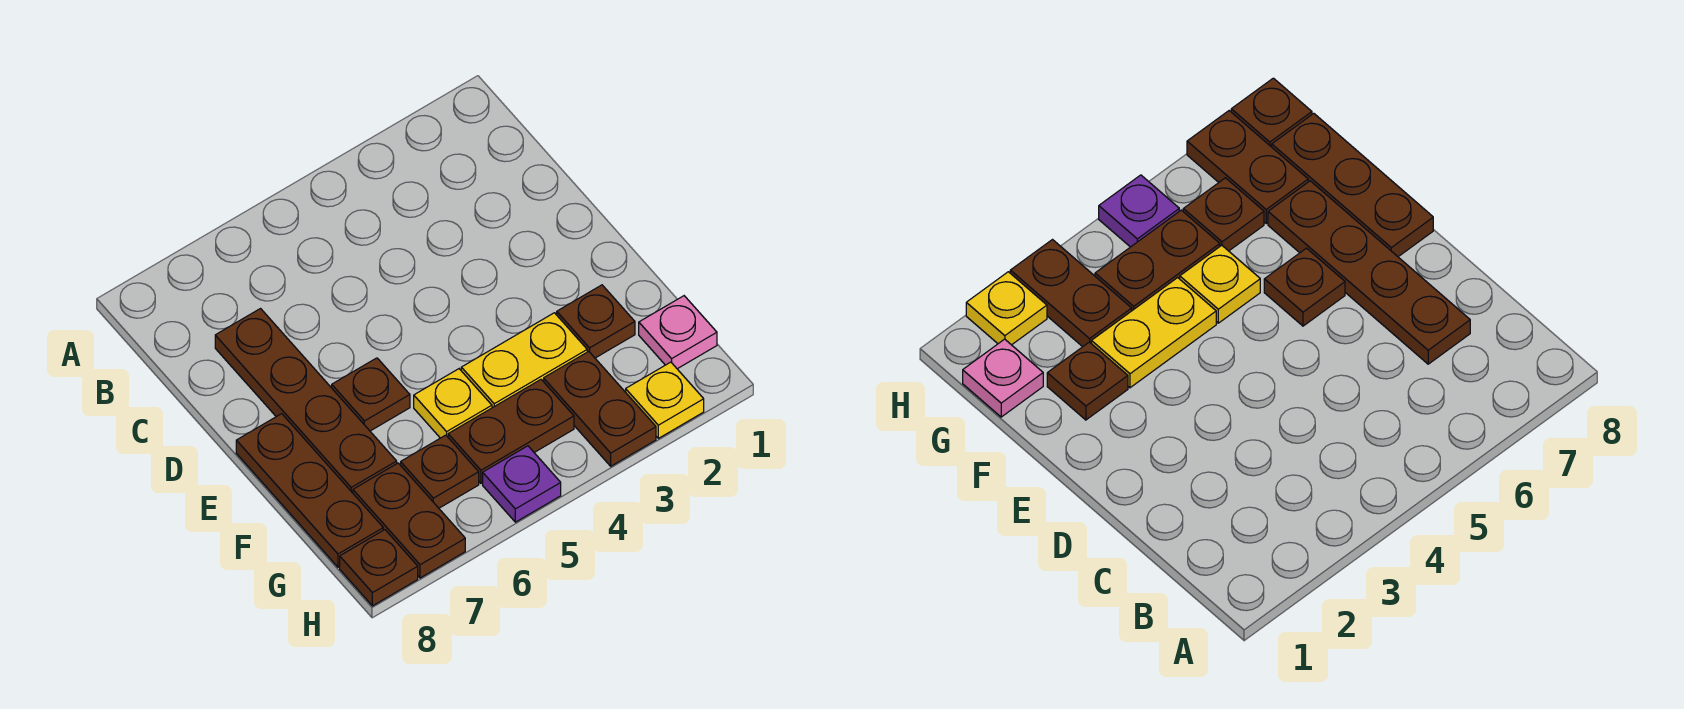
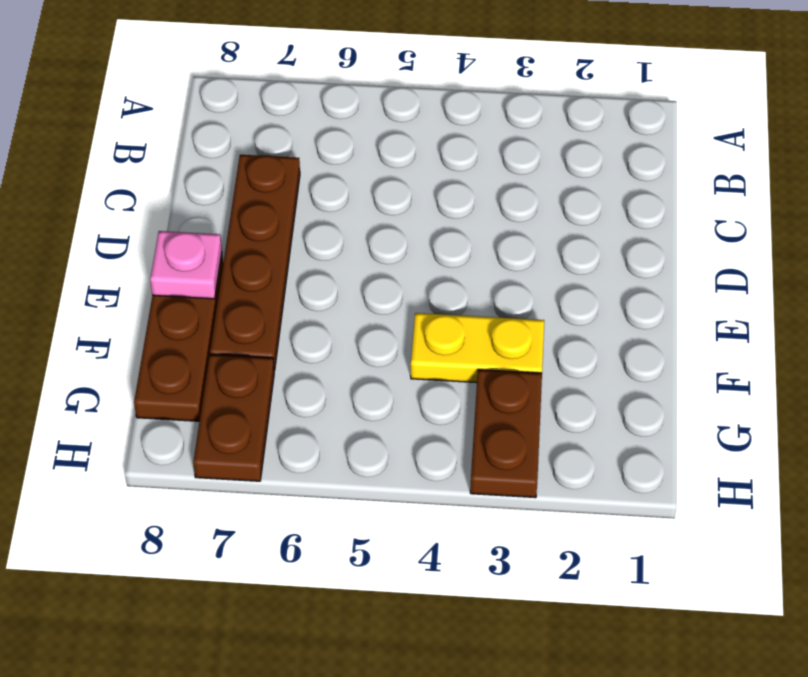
pink plate E8 level 2 -> pink plate G1 level 1
none -> brown plate E6 level 1
none -> brown plate F2 level 1
none -> yellow plate F5 level 1

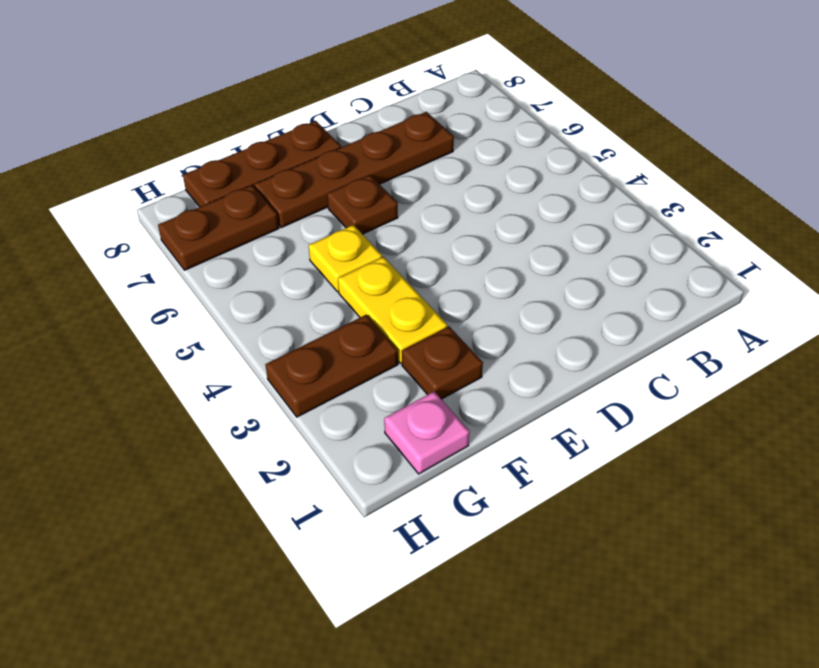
none -> brown plate G4:G5 level 1
none -> brown plate G6 level 1
none -> yellow plate H2 level 1

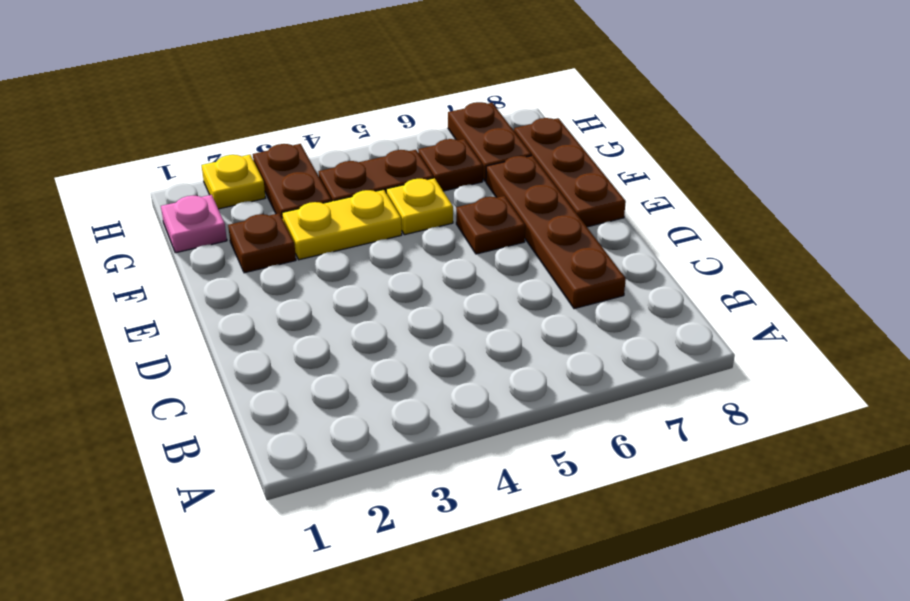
none -> purple plate H5 level 1
none -> brown plate H8 level 1

